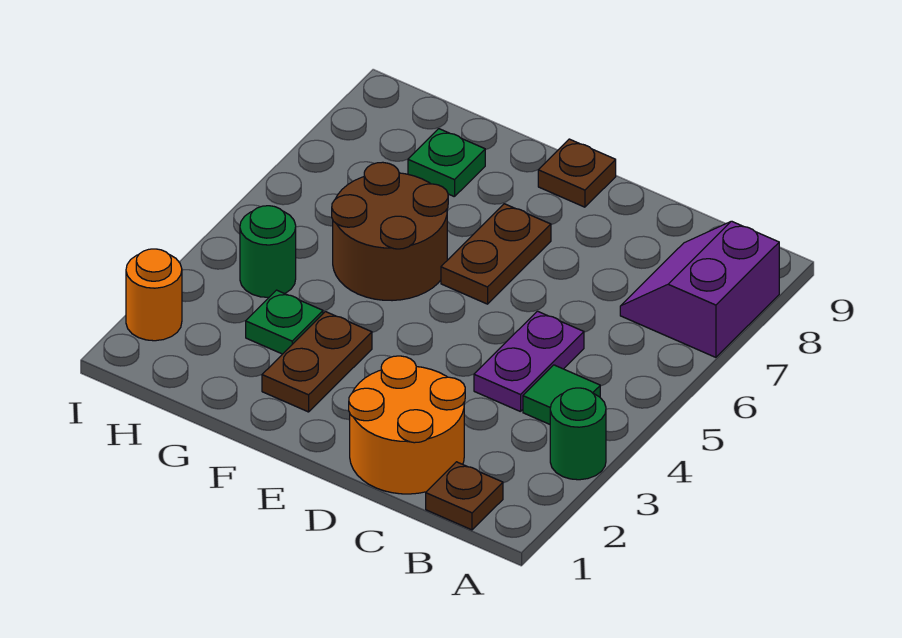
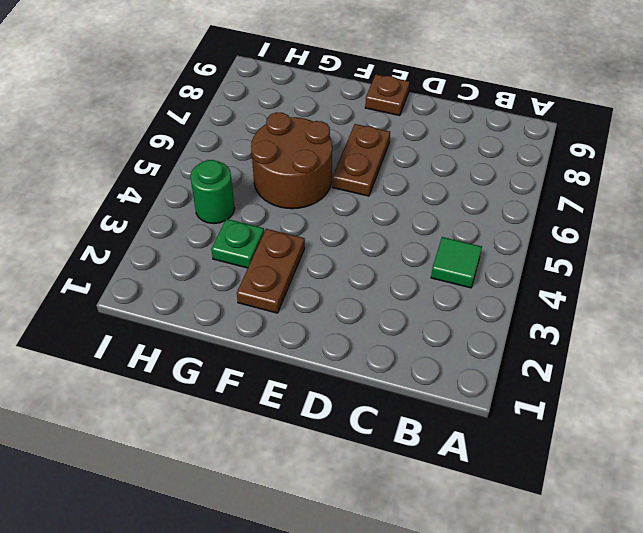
none -> green round brick A3 level 1
none -> purple slope A7:B8 level 1 top A
none -> brown plate B1 level 1

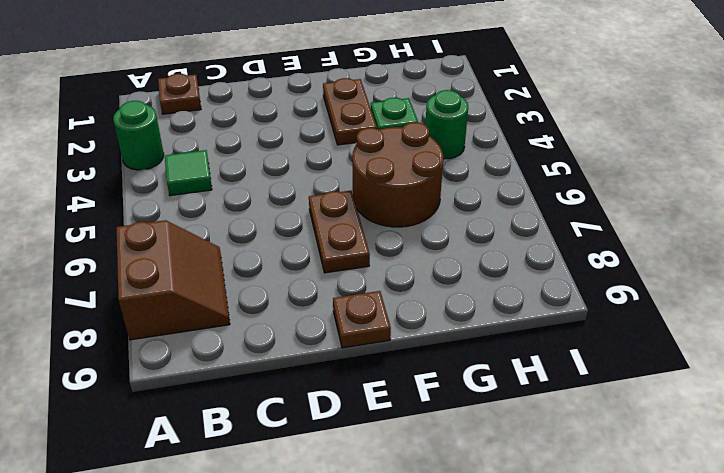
brown slope A7:B8 level 1 top A -> purple slope A7:B8 level 1 top A
none -> orange round brick C1:D2 level 1
none -> purple plate C4:C5 level 1
none -> green plate G8 level 1

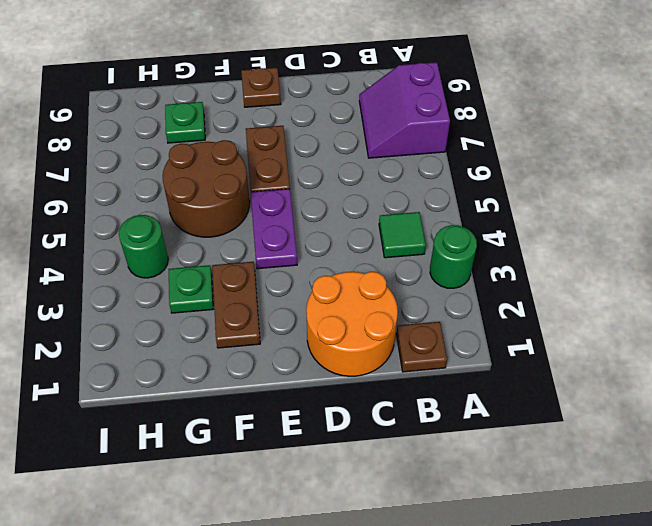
purple plate E4:E5 level 1 -> purple plate C4:C5 level 1
none -> orange round brick I2 level 1

